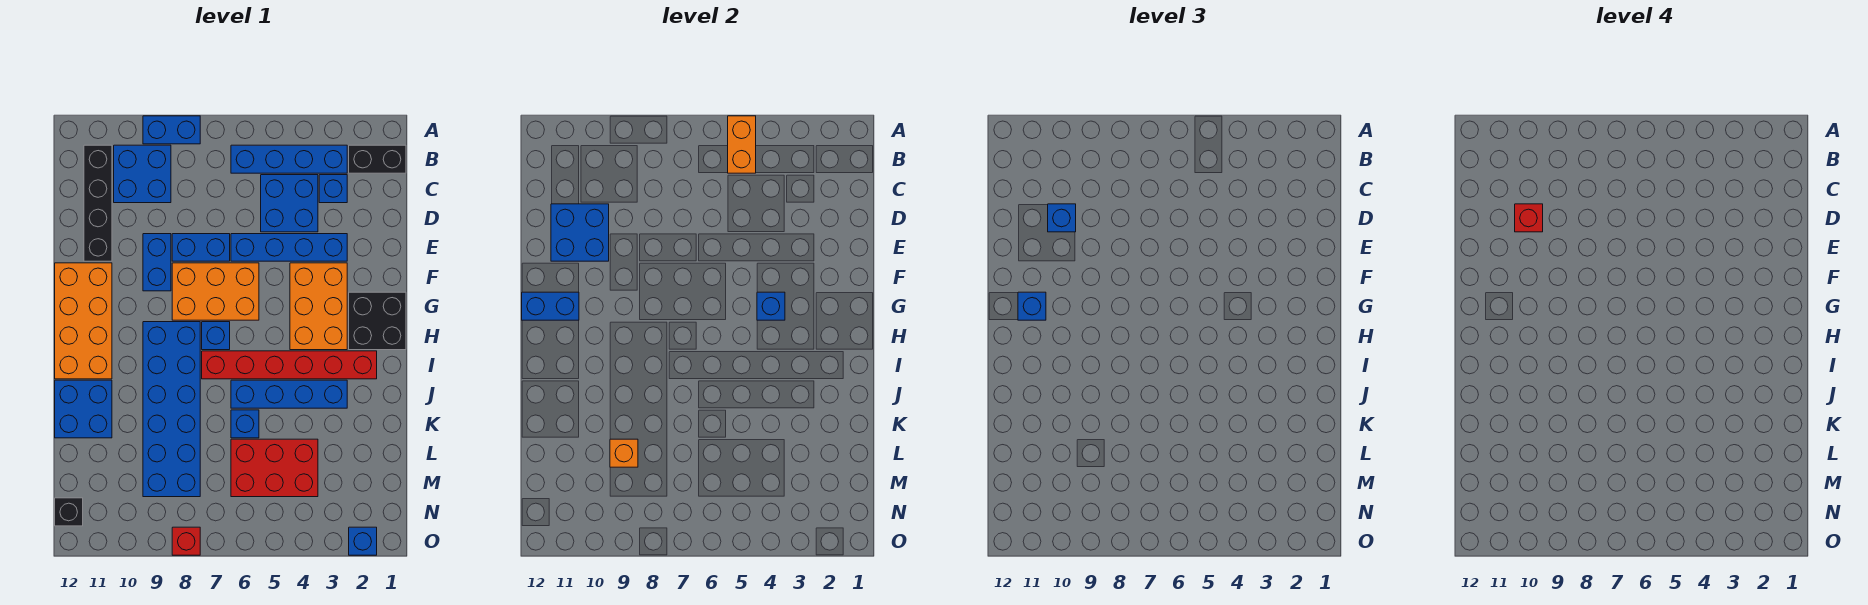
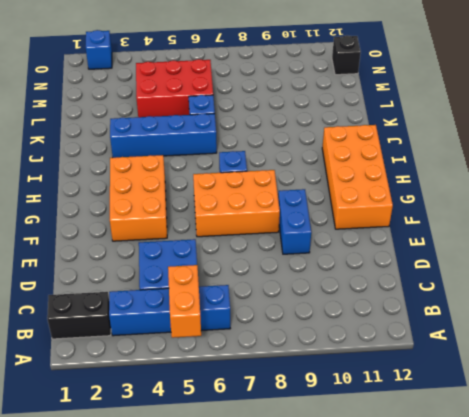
none -> blue brick A8:A9 level 1
none -> blue brick B9:C10 level 1
none -> black brick B11:E11 level 1
none -> blue brick C3 level 1

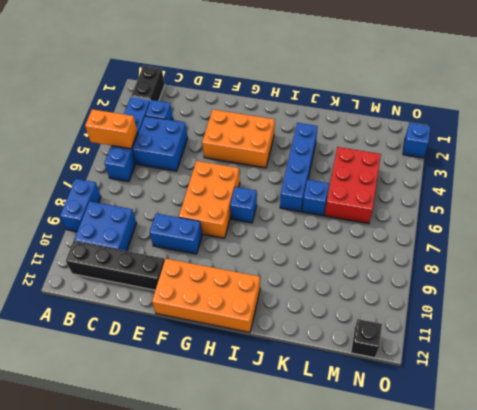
none -> blue brick E3:E6 level 1
none -> blue brick E7:E8 level 1
none -> black brick G1:H2 level 1
none -> blue brick H8:M9 level 1

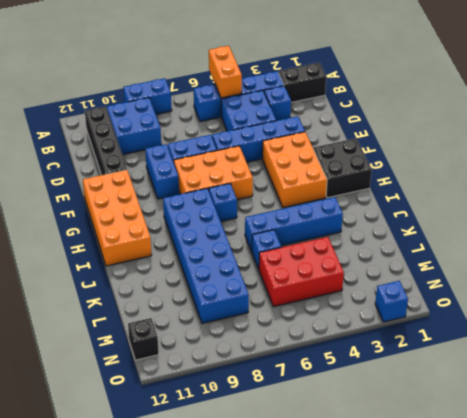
none -> red brick I2:I7 level 1
none -> blue brick J11:K12 level 1
none -> red brick O8 level 1
none -> blue brick D10:E11 level 2

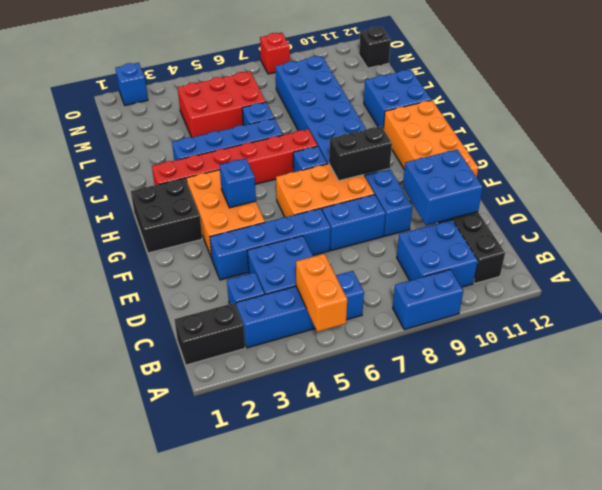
black brick G8:G9 level 2 -> none
none -> blue brick G11:G12 level 2
none -> orange brick L9 level 2
none -> blue brick D10 level 3
none -> blue brick G11 level 3

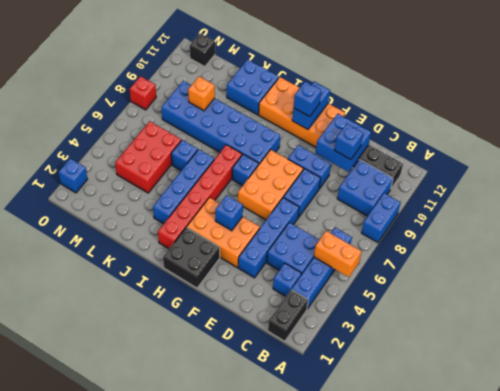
none -> red brick D10 level 4

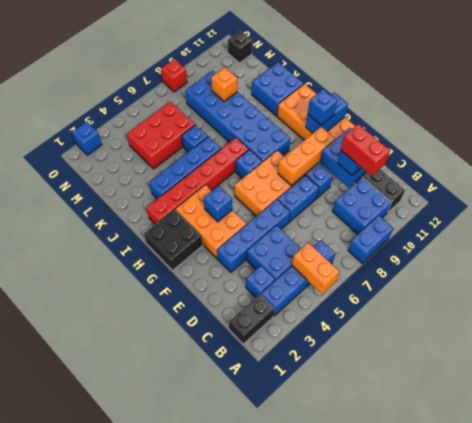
red brick C10:D10 level 4 -> red brick D10 level 4
orange brick F8:F10 level 2 -> none

